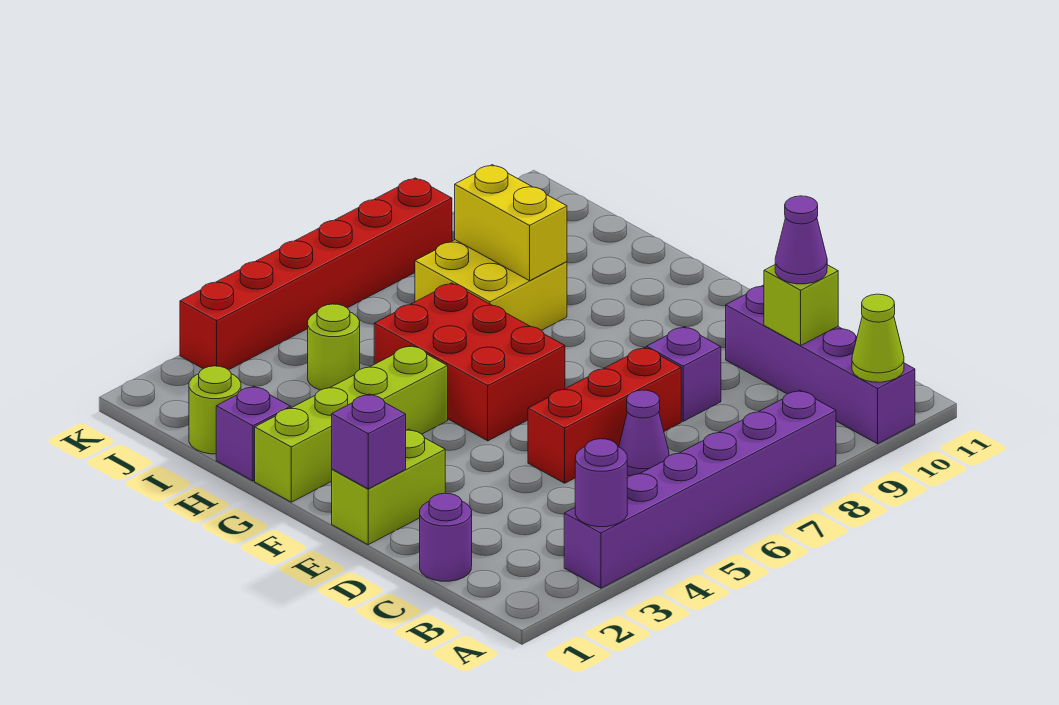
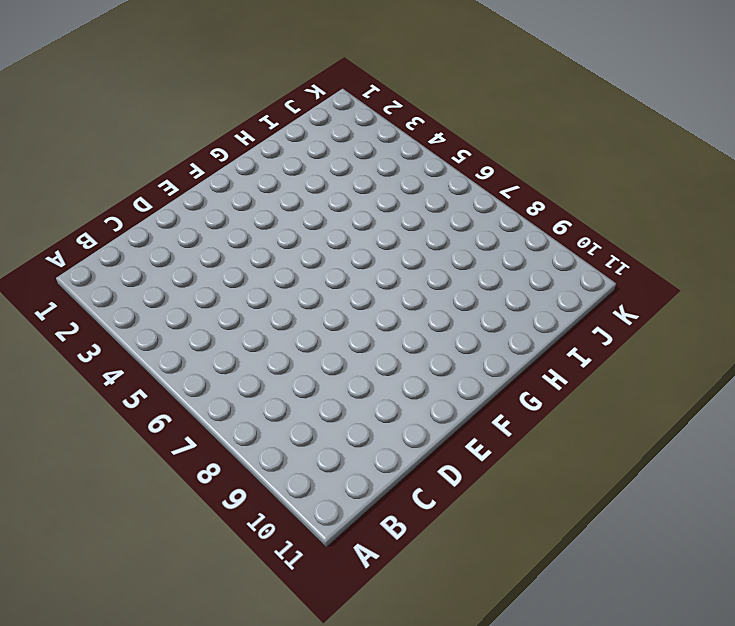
none -> purple brick A3:A8 level 1
none -> purple brick A10:D10 level 1
none -> purple round brick C1 level 1

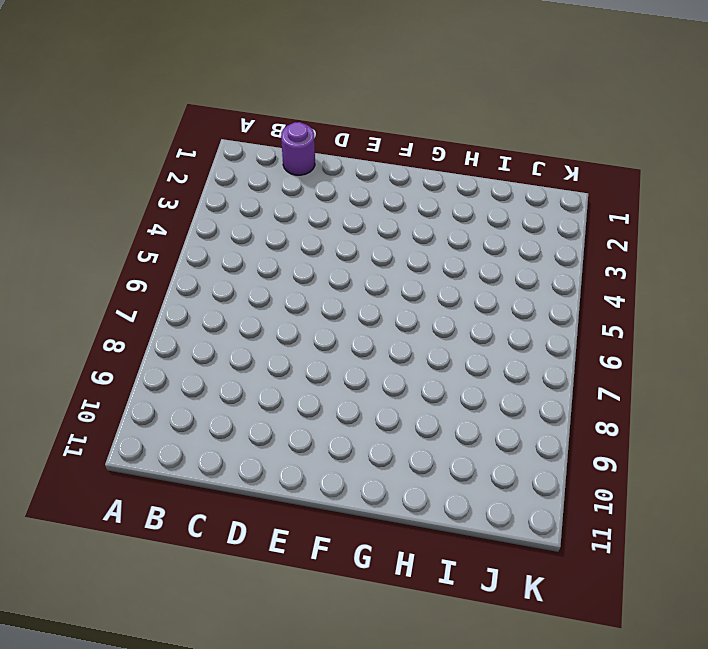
none -> purple brick A3:A8 level 1
none -> purple brick A10:D10 level 1
none -> purple cone C6 level 1

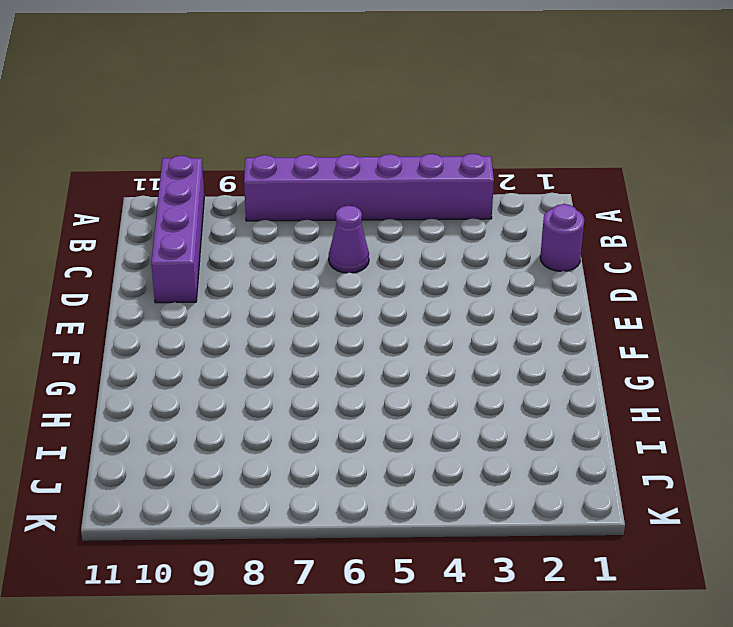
none -> red brick D5:D7 level 1
none -> purple brick D8 level 1
none -> lime brick E1:E2 level 1

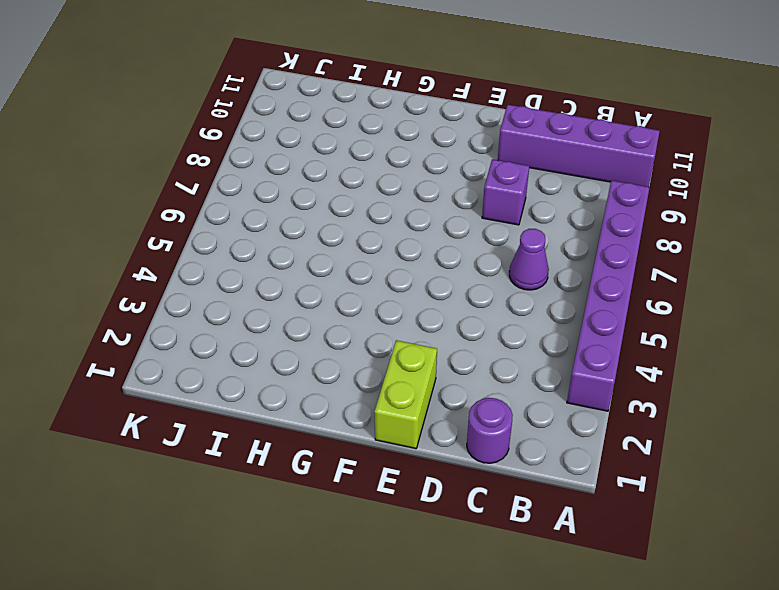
none -> red brick D5:D7 level 1
none -> red brick F5:H6 level 1
none -> lime brick G1:G4 level 1

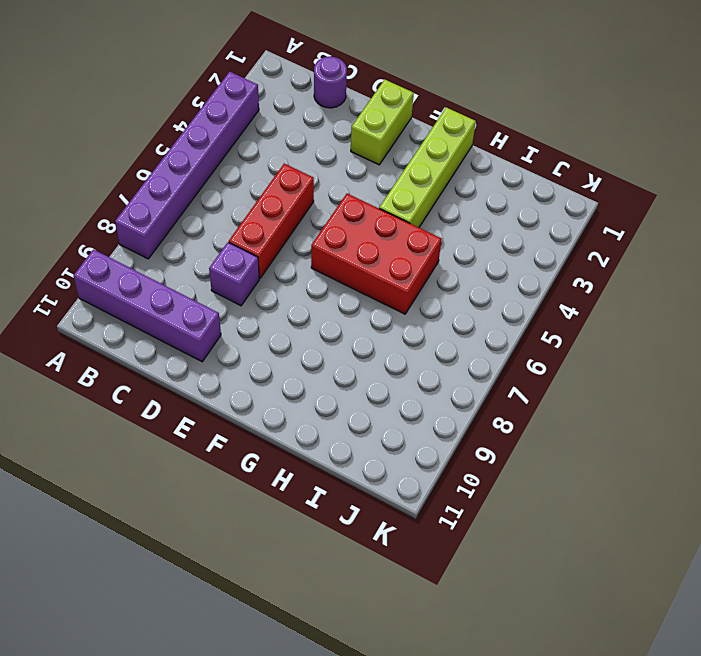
none -> purple cone C6 level 1
none -> purple brick H1 level 1
none -> yellow brick H7:I8 level 1

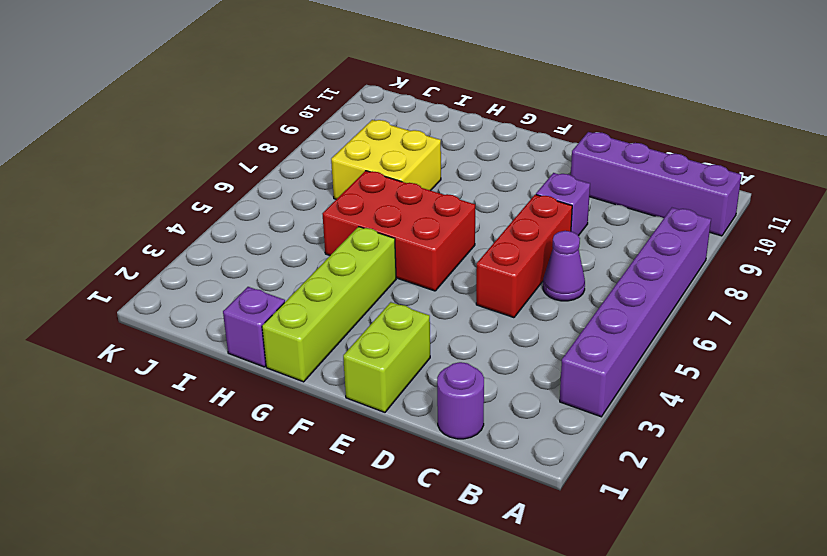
none -> lime round brick I1 level 1
none -> lime round brick I4 level 1
none -> red brick K3:K8 level 1

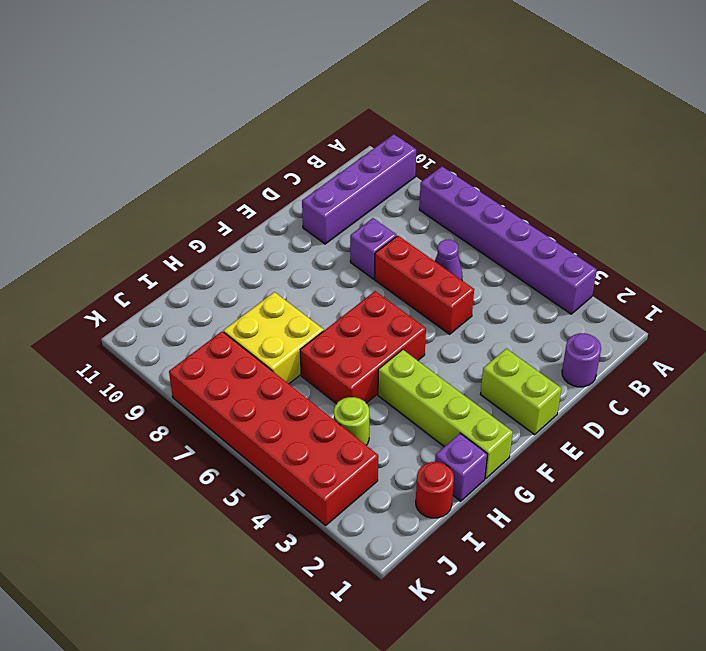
red round brick I1 level 1 -> lime round brick I1 level 1
red brick J3:K8 level 1 -> red brick K3:K8 level 1
none -> purple round brick A3 level 2
none -> lime cone A10 level 2
none -> lime brick C10 level 2

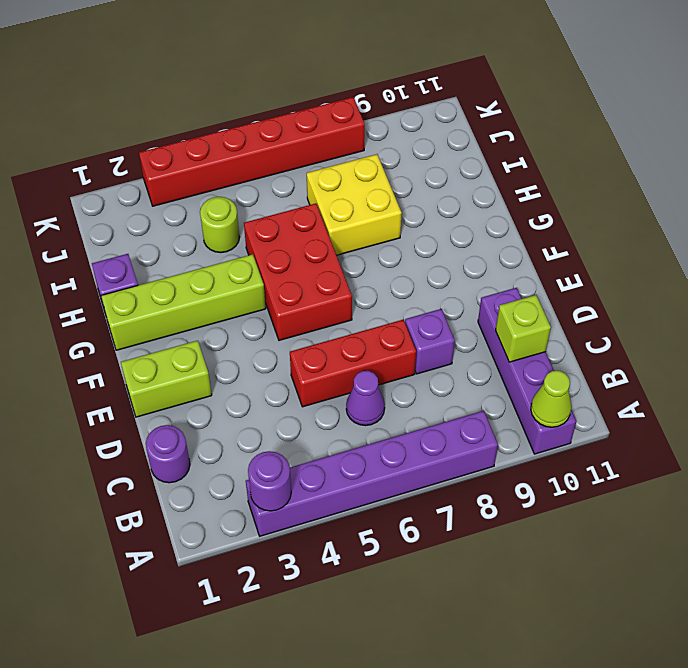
none -> lime round brick I1 level 1
none -> purple brick E1 level 2
none -> yellow brick H8:I8 level 2

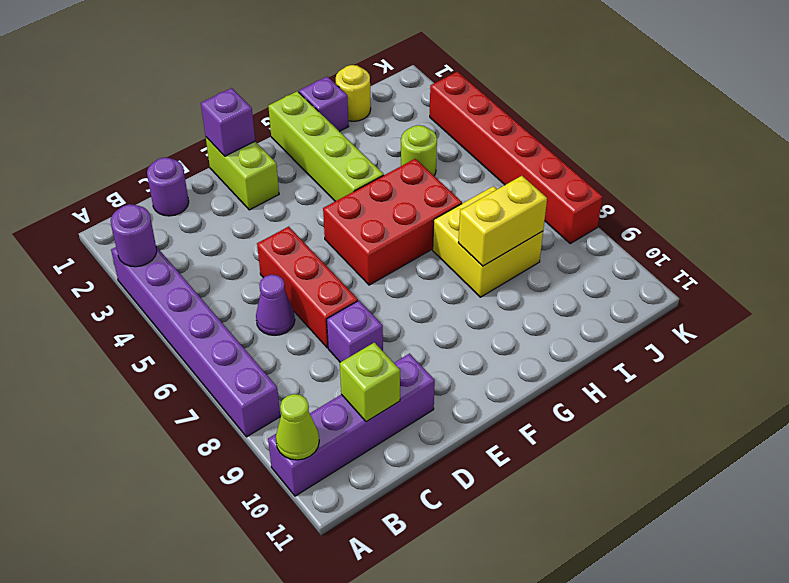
yellow round brick I1 level 1 -> lime round brick I1 level 1
none -> purple cone C10 level 3

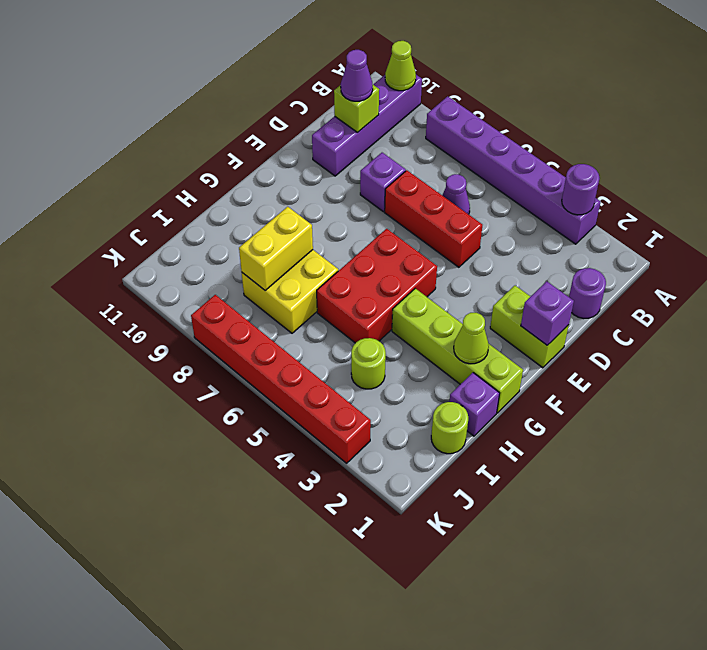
lime cone G2 level 2 -> none

